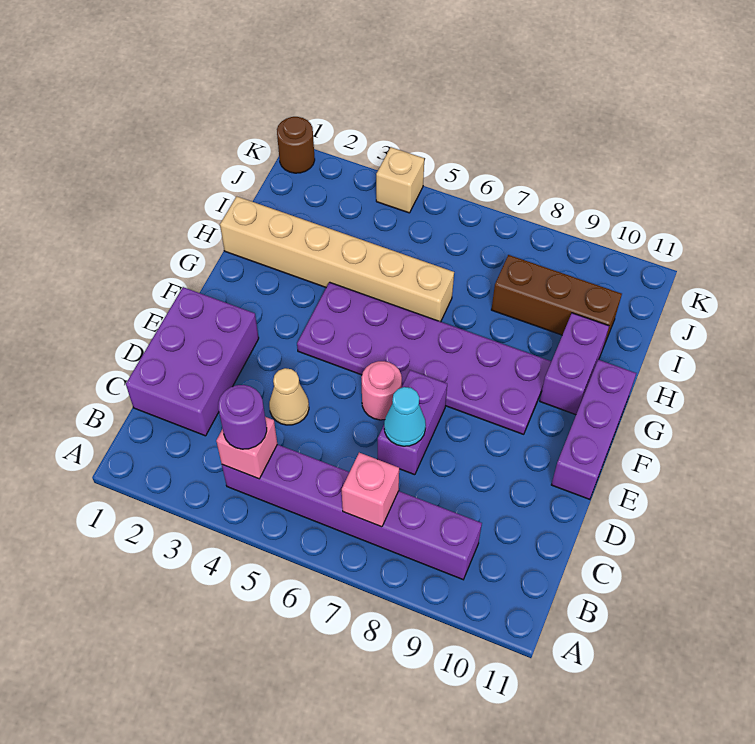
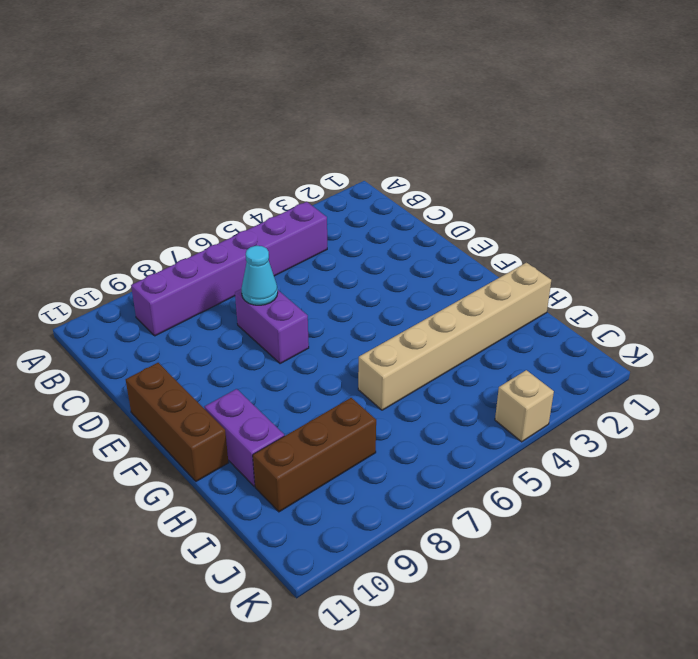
brown brick E11:G11 level 1 -> purple brick E11:G11 level 1
none -> purple brick C1:E2 level 1
none -> tan cone D4 level 1
none -> pink round brick E6 level 1

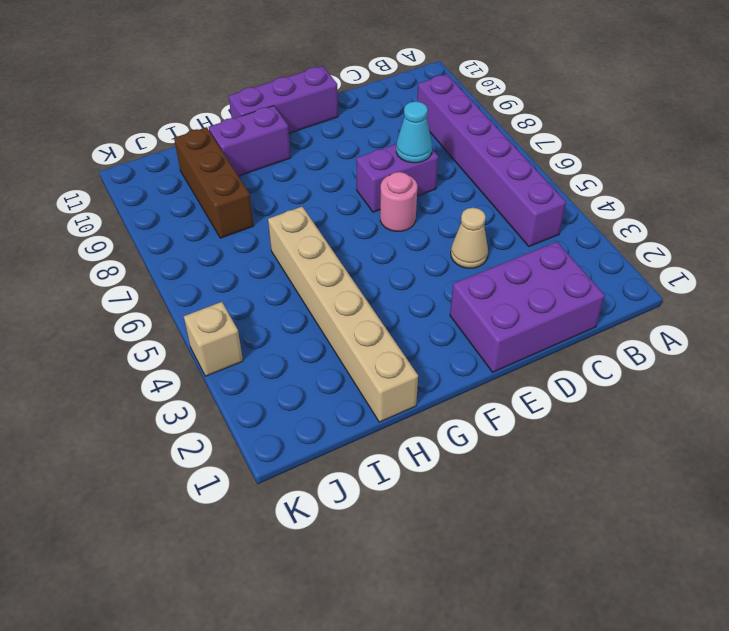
none -> purple plate F4:G9 level 1
none -> brown round brick K1 level 1
none -> pink brick B4 level 2

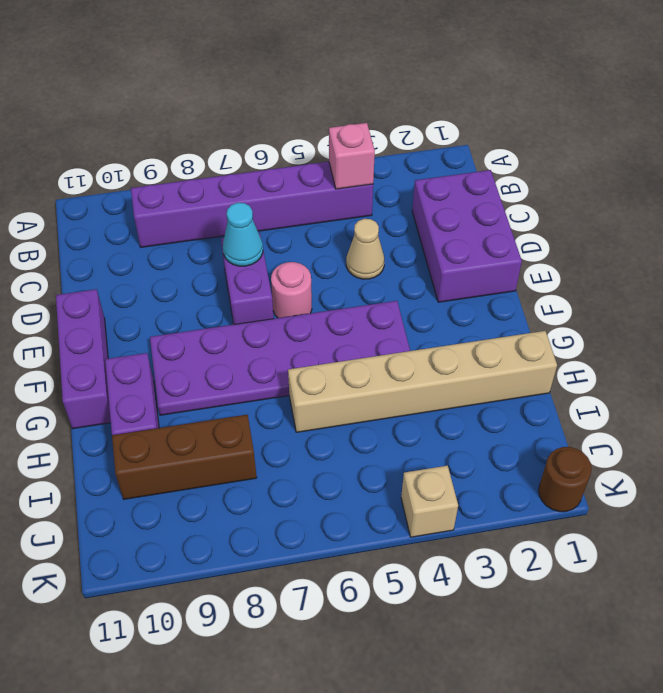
none -> pink brick B7 level 2
none -> purple round brick B4 level 3

